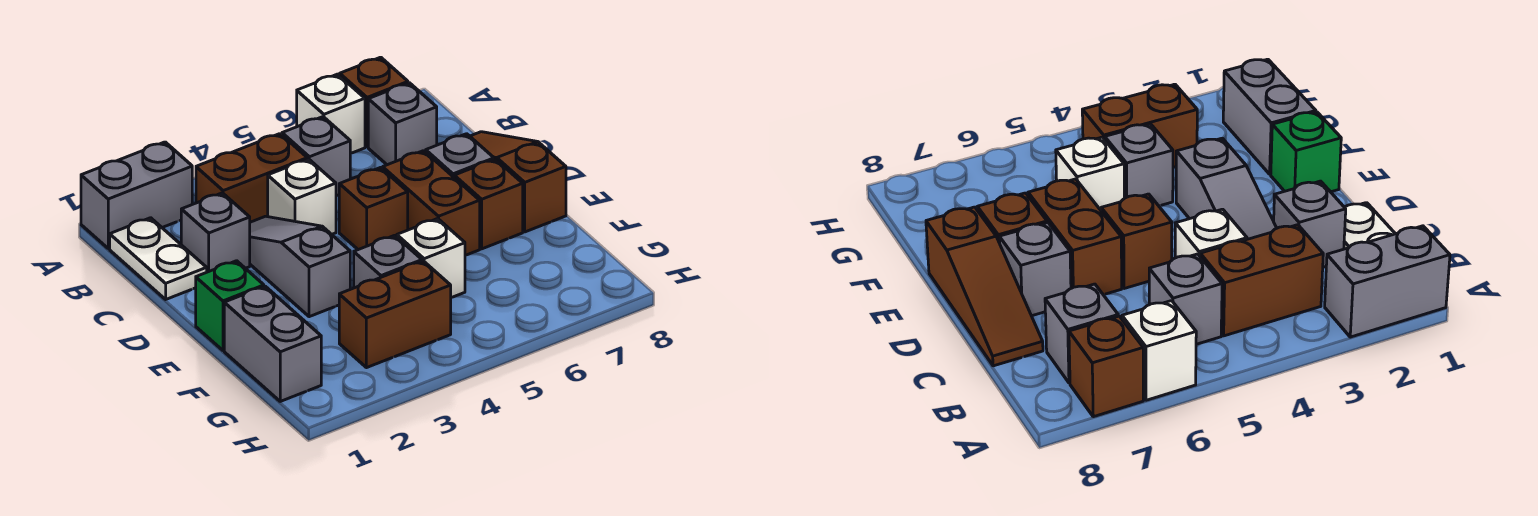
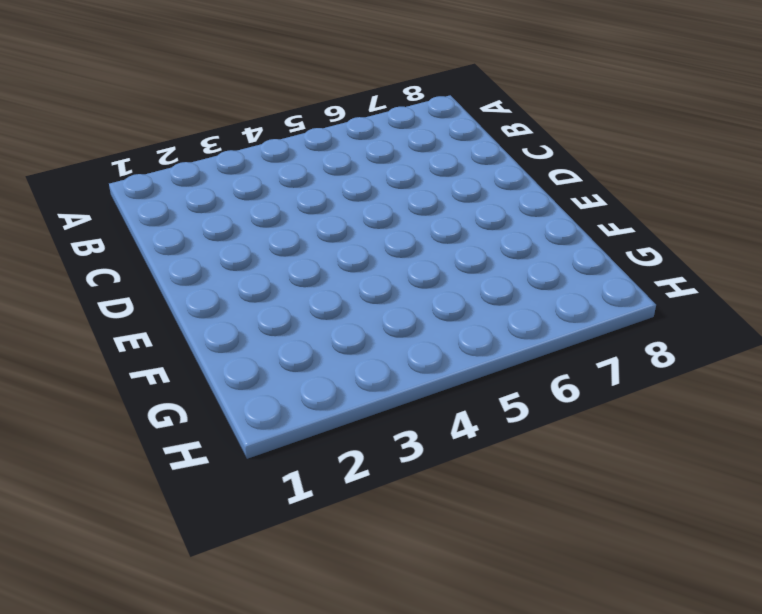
none -> grey brick A1:A2 level 1
none -> white brick A6 level 1
none -> brown brick A7 level 1

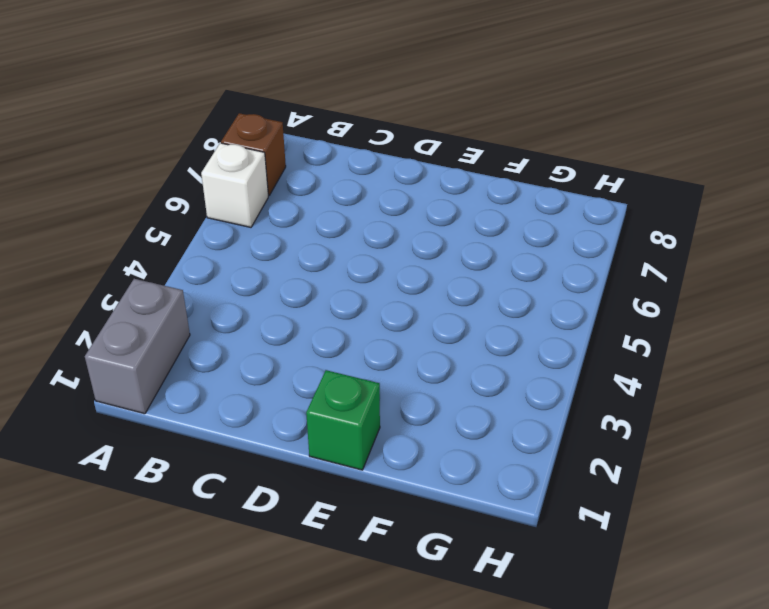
none -> white plate B1:C1 level 1
none -> brown brick B3:B4 level 1
none -> grey brick B5 level 1

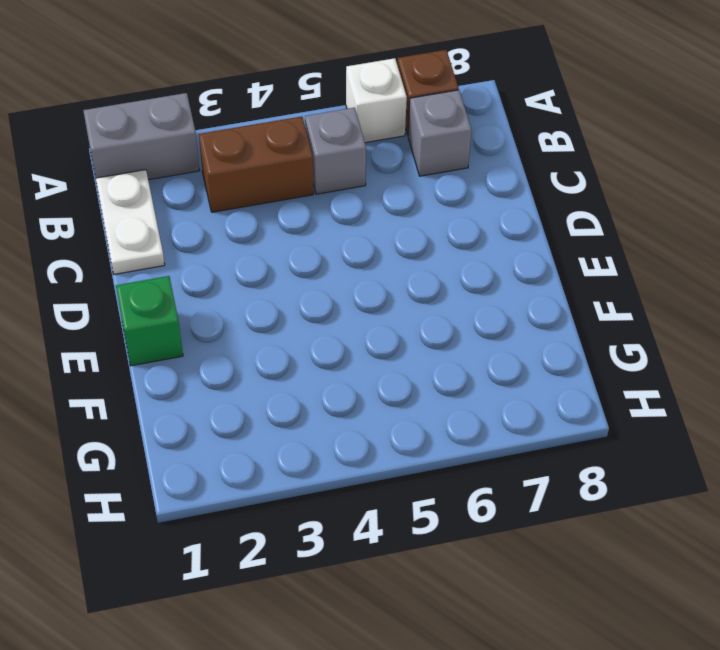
none -> grey brick C2 level 1
none -> grey slope C3:E3 level 1 top E
none -> white brick C4 level 1

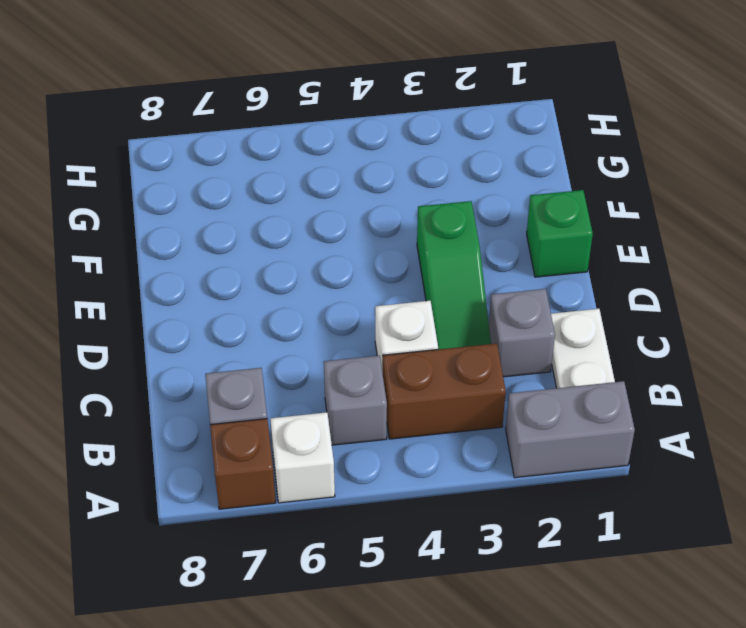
green slope C3:E3 level 1 top E -> grey slope C3:E3 level 1 top E
none -> brown slope C8:E8 level 1 top E
none -> brown brick D5 level 1
none -> brown brick D6:E6 level 1

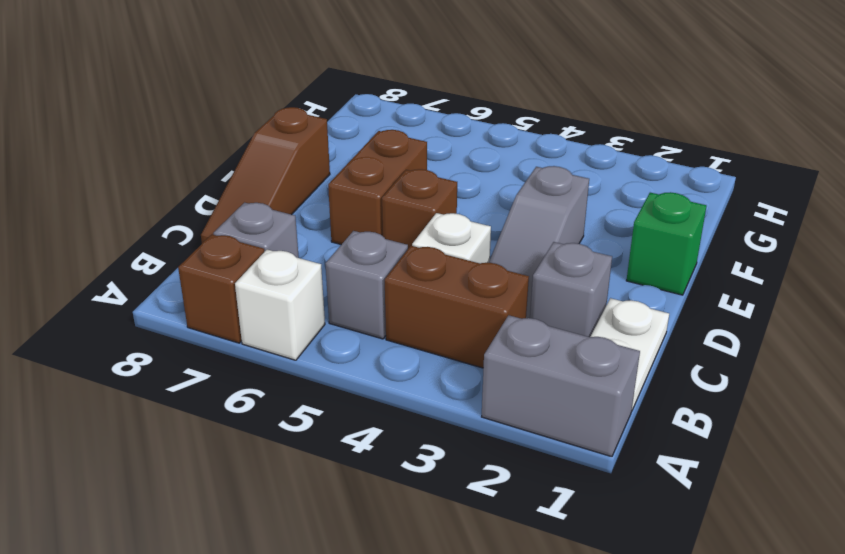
none -> grey brick D7 level 1
none -> brown brick E7 level 1
none -> grey brick F1:G1 level 1

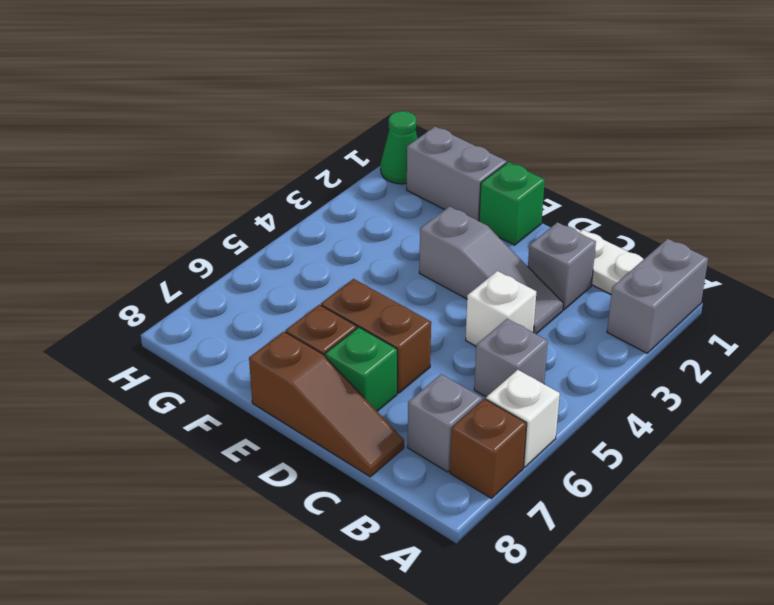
green brick D7 level 1 -> grey brick D7 level 1
green cone H1 level 1 -> none
none -> brown brick B3:B4 level 1
none -> brown brick D5 level 1
none -> grey brick F4 level 1

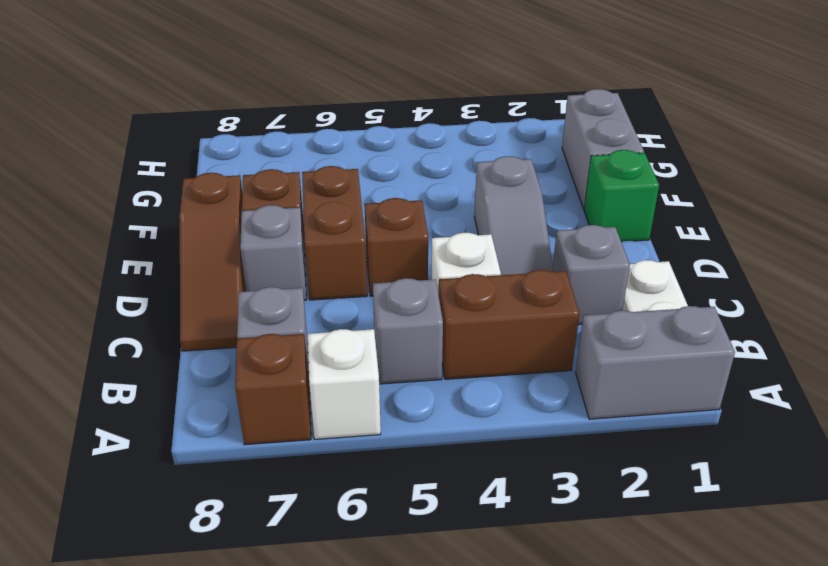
none -> grey brick F4 level 1
none -> white brick F5 level 1
none -> brown brick G3:G4 level 1

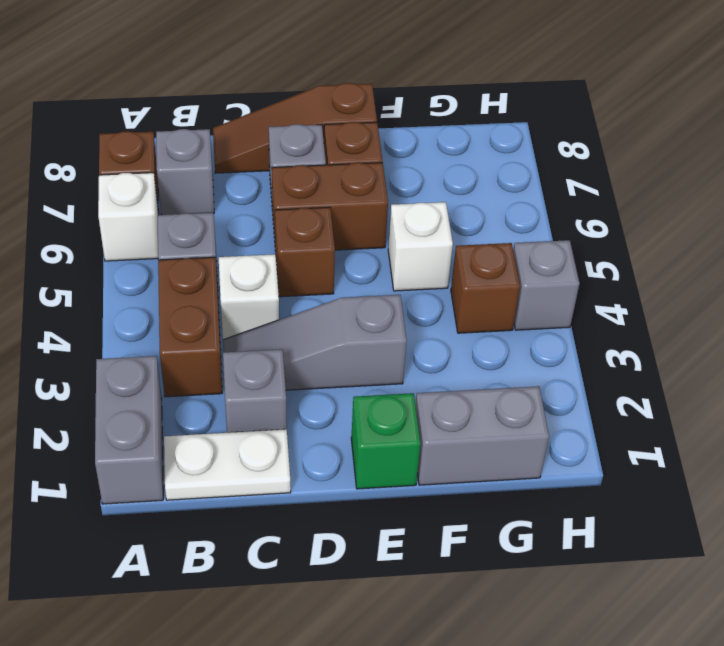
brown brick G4 level 1 -> brown brick G3:G4 level 1
grey brick H4 level 1 -> grey brick F4 level 1

